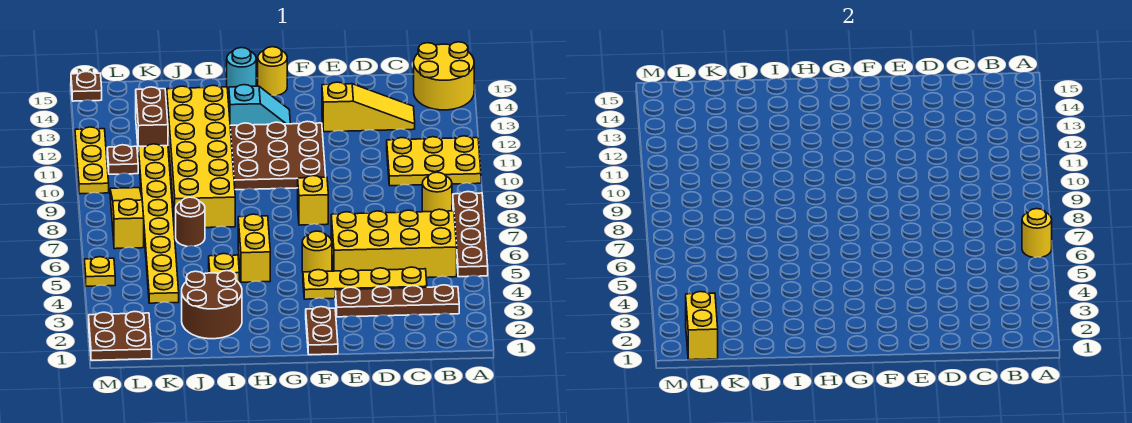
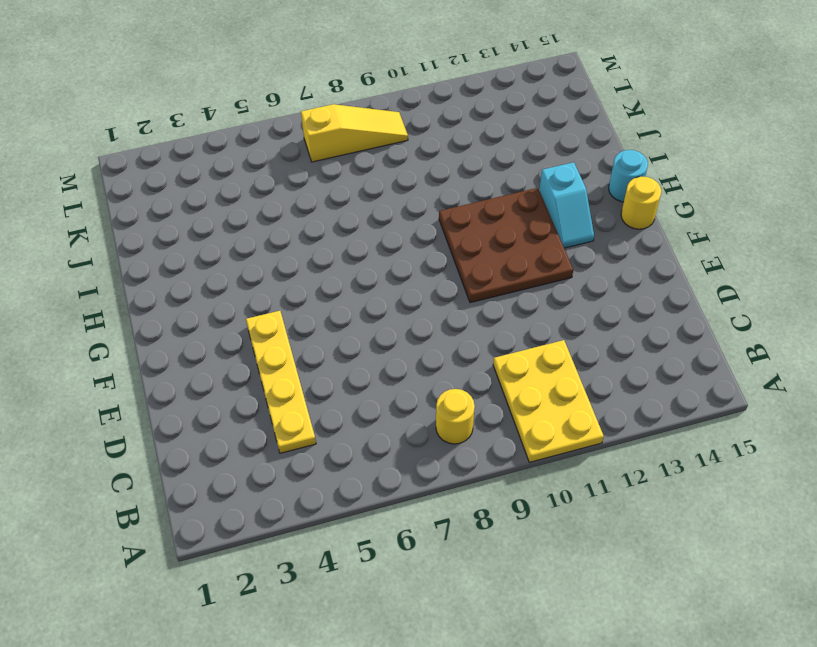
none -> brown plate A5:A8 level 1
none -> yellow round brick A14:B15 level 1
none -> brown plate B3:E3 level 1
none -> yellow brick B5:E6 level 1

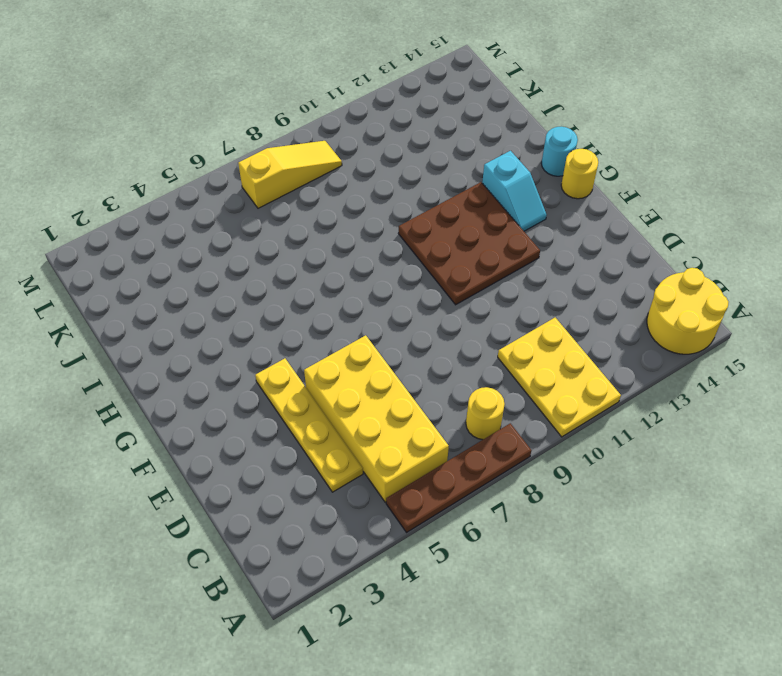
none -> brown plate B3:E3 level 1
none -> yellow slope C13:E13 level 1 top E
none -> brown plate F1:F2 level 1
none -> yellow round brick F5 level 1

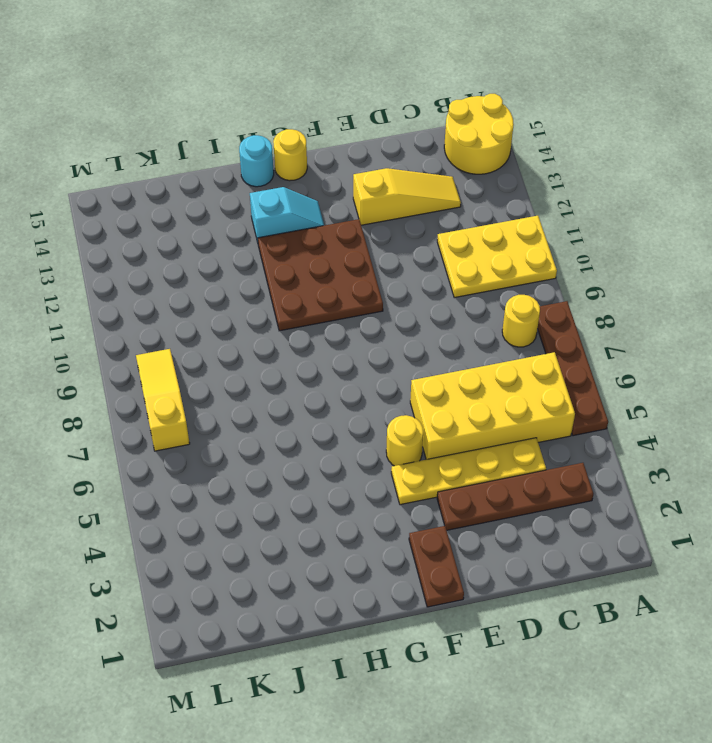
none -> yellow brick F8 level 1
none -> yellow brick H5:H6 level 1
none -> brown round brick I2:J3 level 1
none -> yellow plate I5 level 1

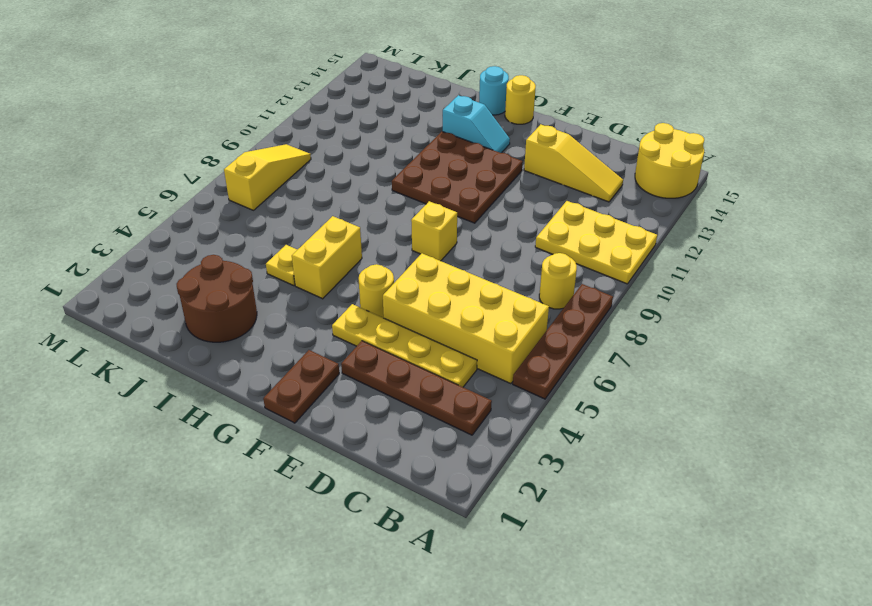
none -> yellow brick I8:J13 level 1
none -> brown round brick J7 level 1
none -> yellow plate K4:K11 level 1
none -> brown brick K12:K13 level 1

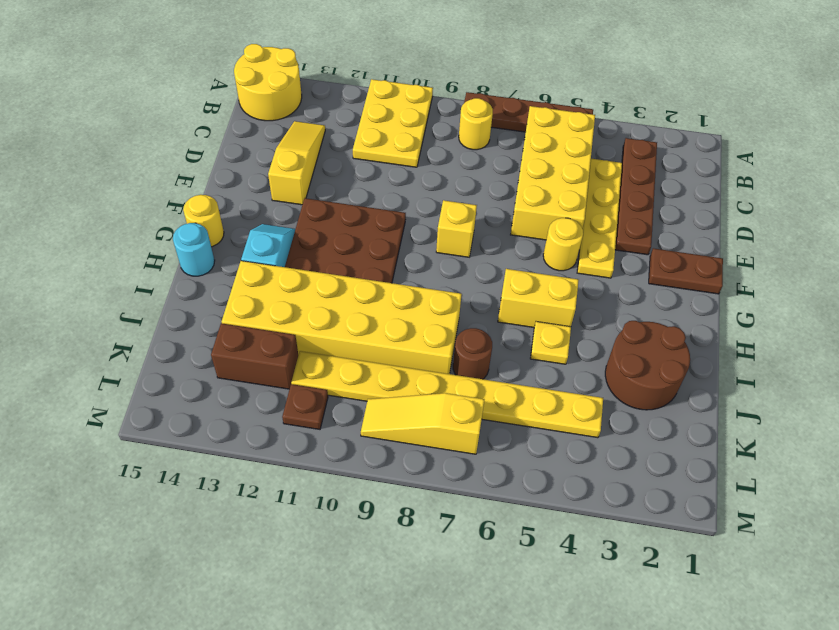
none -> brown plate L1:M2 level 1
none -> yellow plate M5 level 1
none -> yellow plate M10:M12 level 1
none -> brown plate M15 level 1

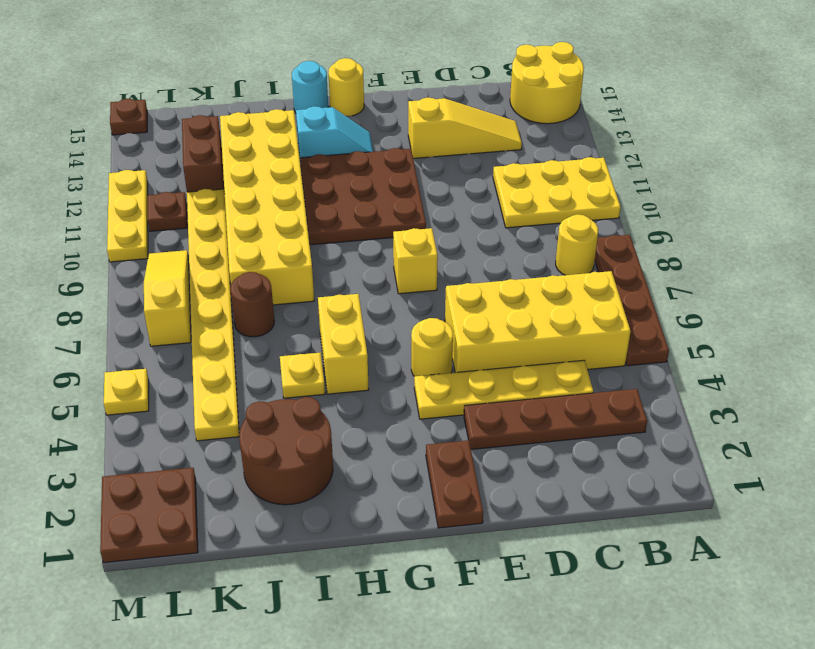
none -> yellow round brick A6 level 2
none -> yellow brick L1:L2 level 2

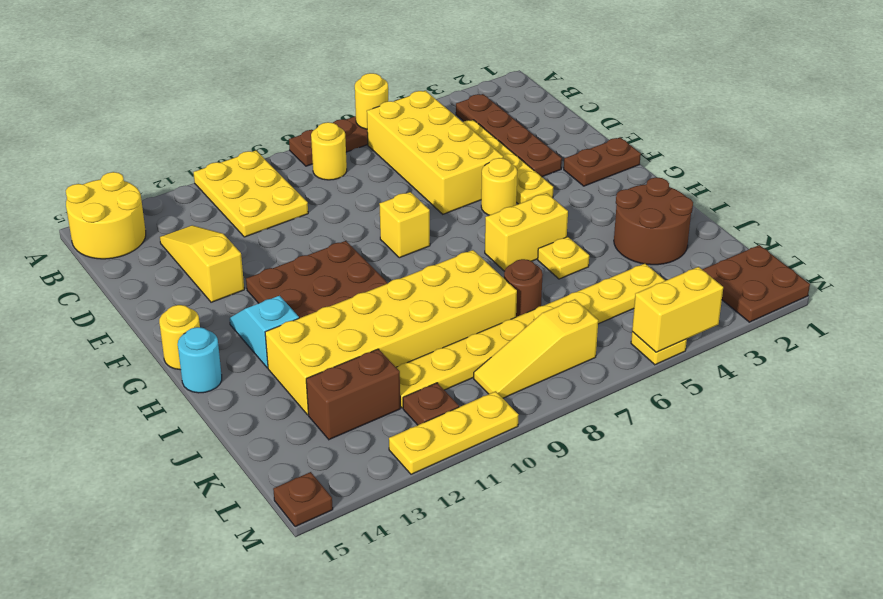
yellow brick M4:M5 level 2 -> yellow brick L1:L2 level 2

